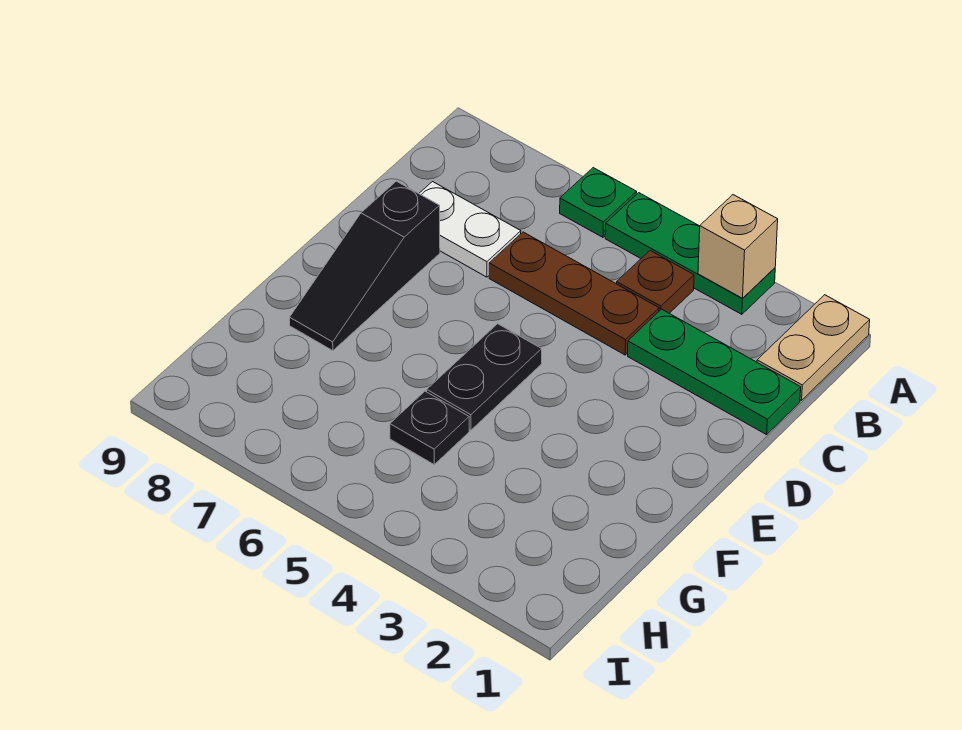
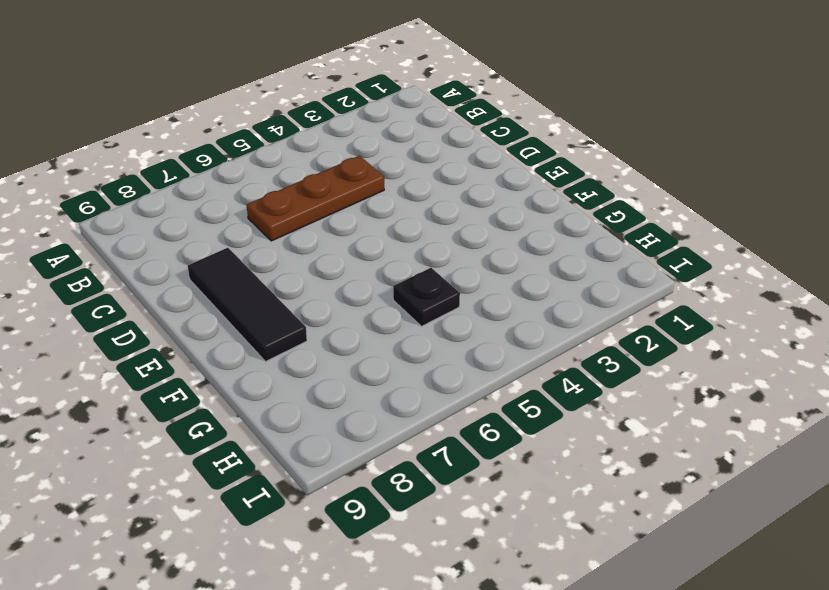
black tile D8:F8 level 1 -> black slope D8:F8 level 1 top D
none -> tan plate A1:B1 level 1
none -> green plate A3:A5 level 1

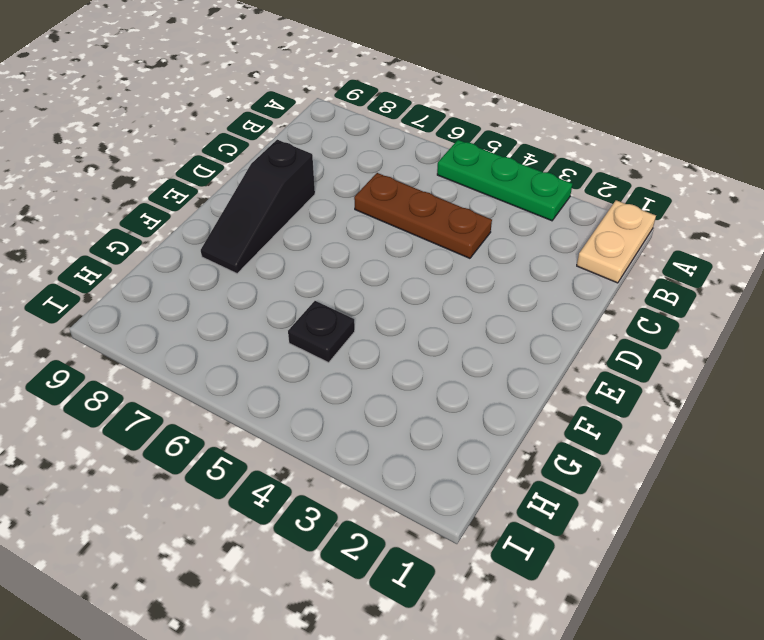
none -> green plate A6 level 1
none -> brown plate B4 level 1

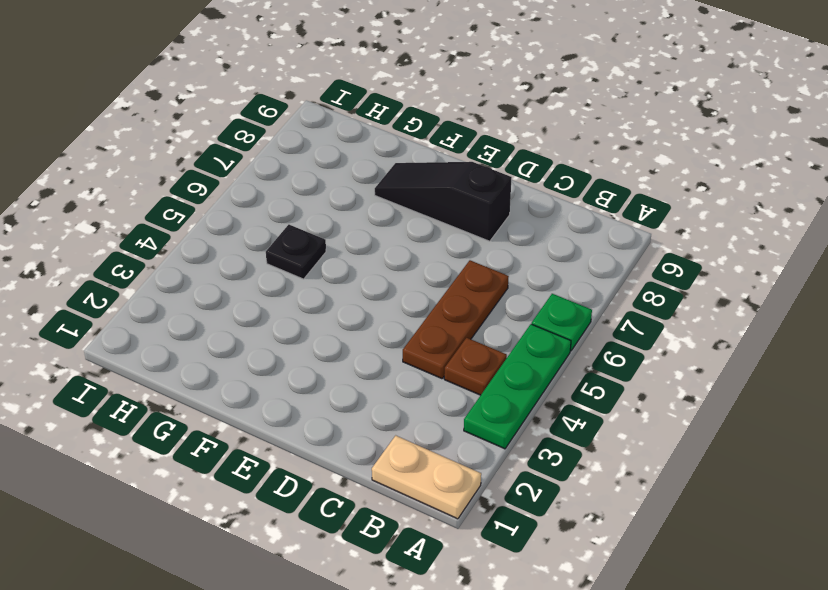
none -> green plate C1:C3 level 1
none -> white plate C7:C8 level 1

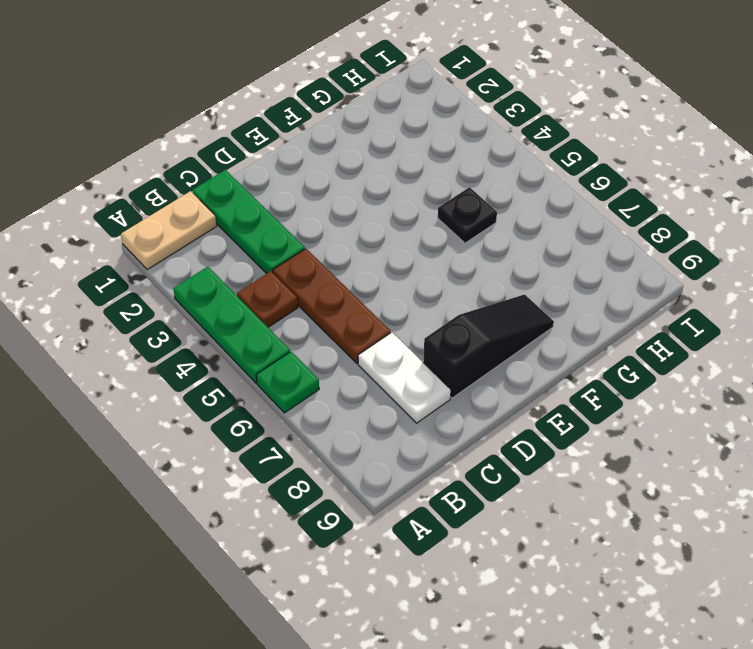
none -> black plate E5:F5 level 1
none -> tan brick A3 level 2

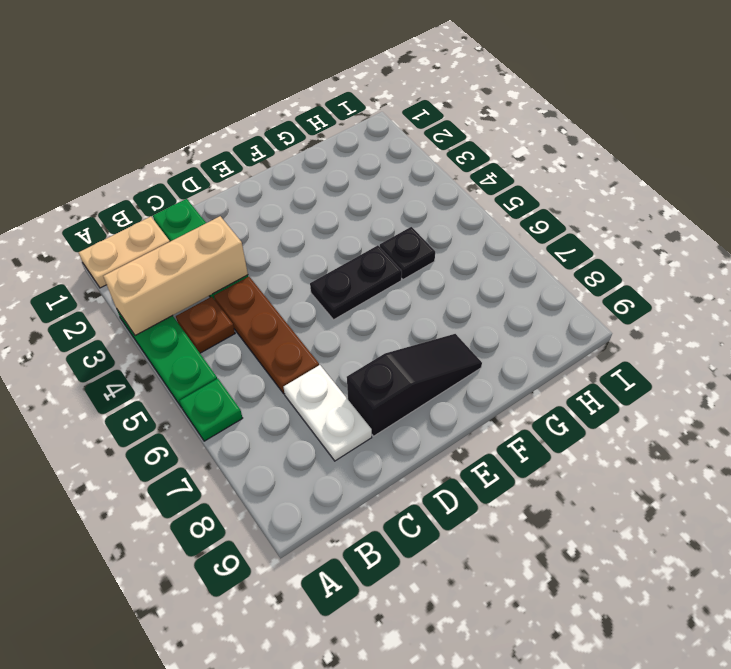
tan brick A3:C3 level 2 -> tan brick A3 level 2

